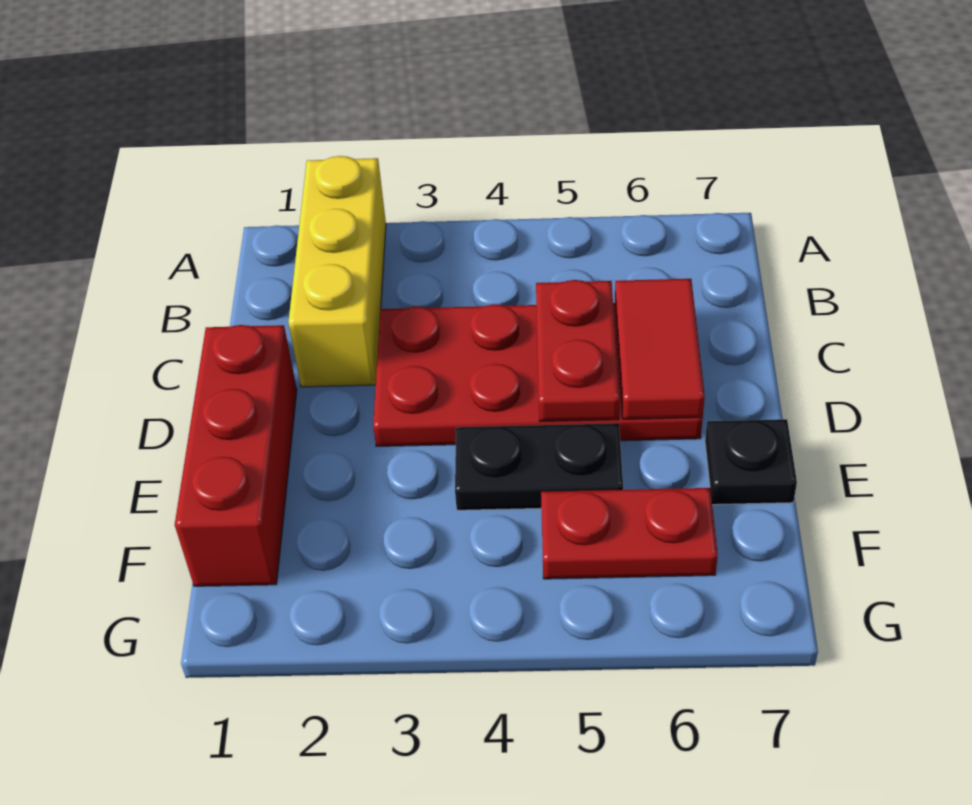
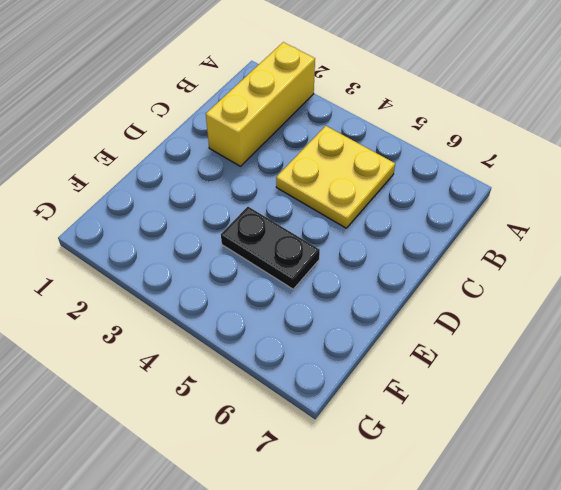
yellow plate B4:C5 level 1 -> red plate C3:D6 level 1
none -> red brick D1:F1 level 1
none -> black plate E7 level 1

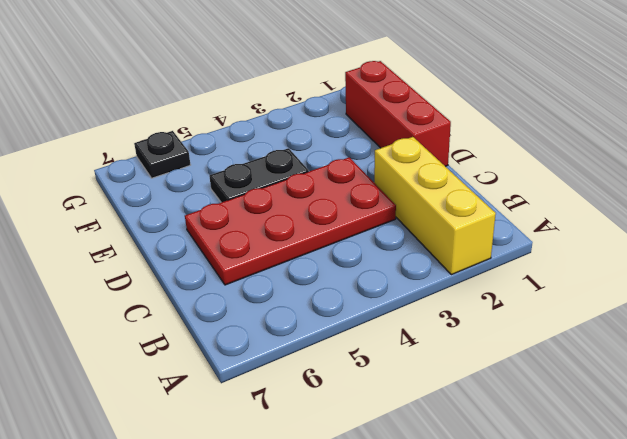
black plate G6 level 1 -> black plate E7 level 1
none -> red plate F5:F6 level 1
none -> red plate C5:D5 level 2

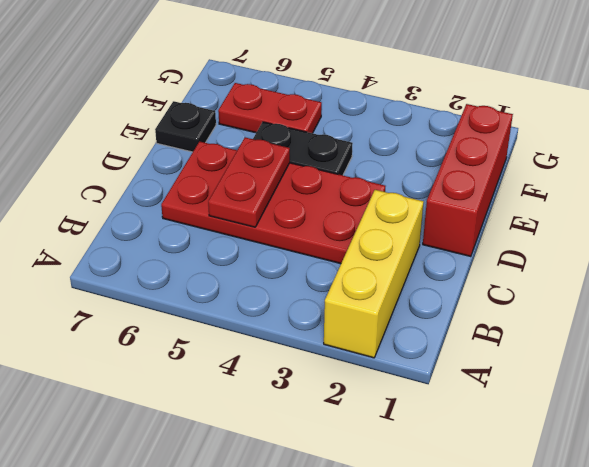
none -> red tile C6:D6 level 2

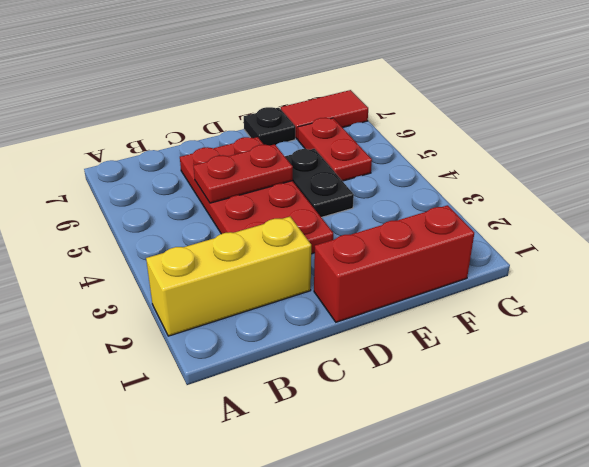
red tile F7:G7 level 1 -> red tile C6:D6 level 2

